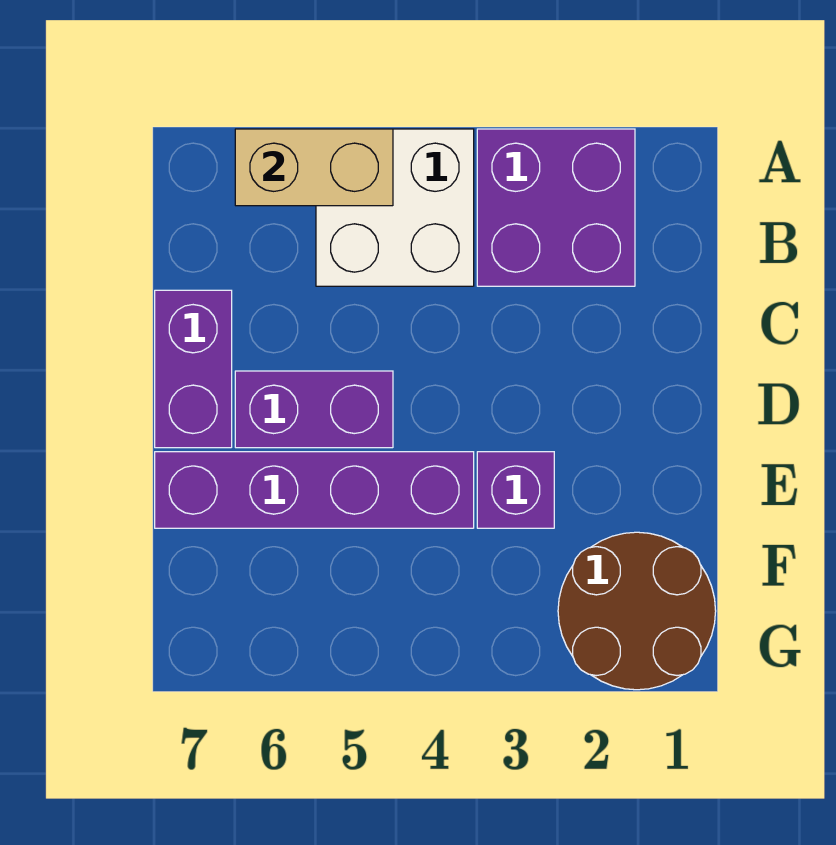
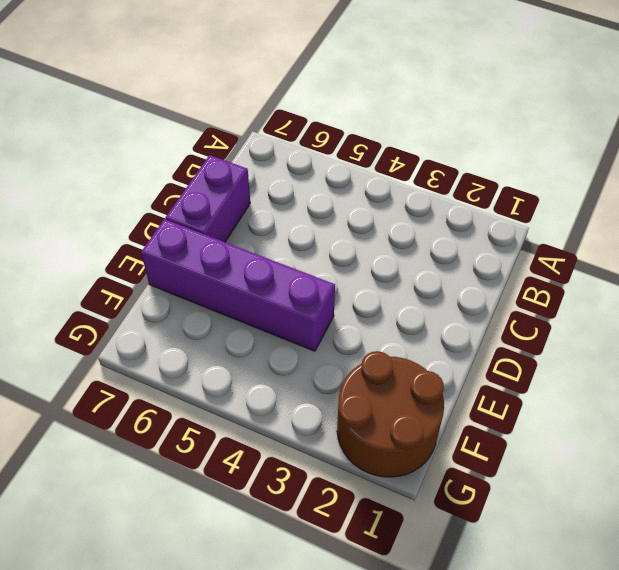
none -> purple brick A2:B3 level 1
none -> white brick A4:B5 level 1

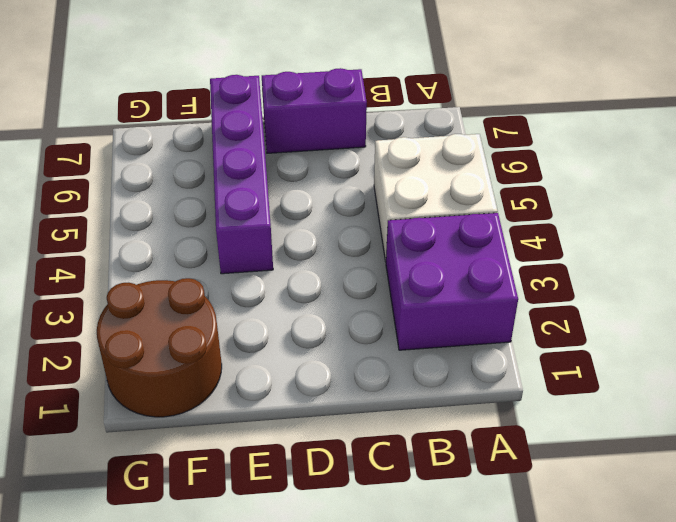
none -> purple brick D5:D6 level 1
none -> purple brick E3 level 1

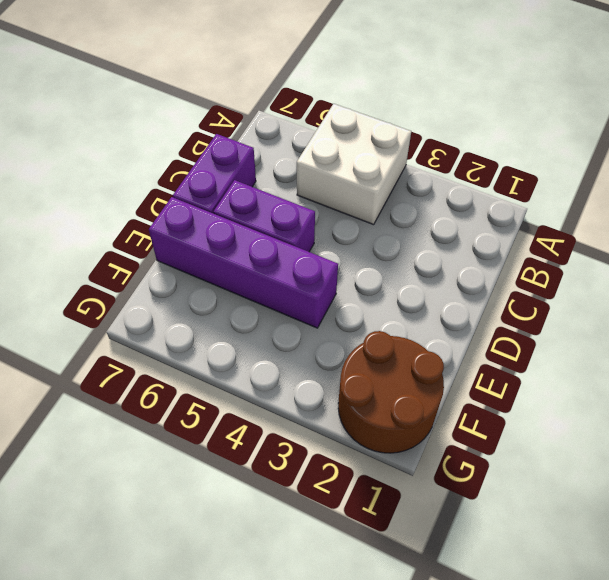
none -> purple brick A2:B3 level 1
none -> purple brick E3 level 1

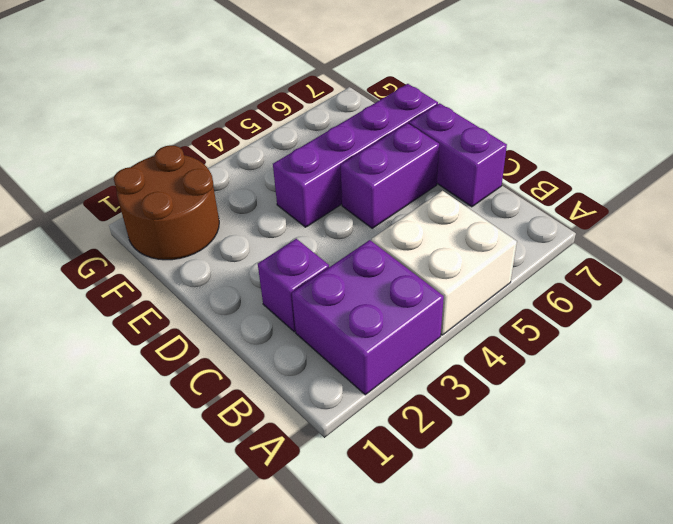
purple brick C2 level 1 -> purple brick E3 level 1
none -> tan brick A5:A6 level 2

